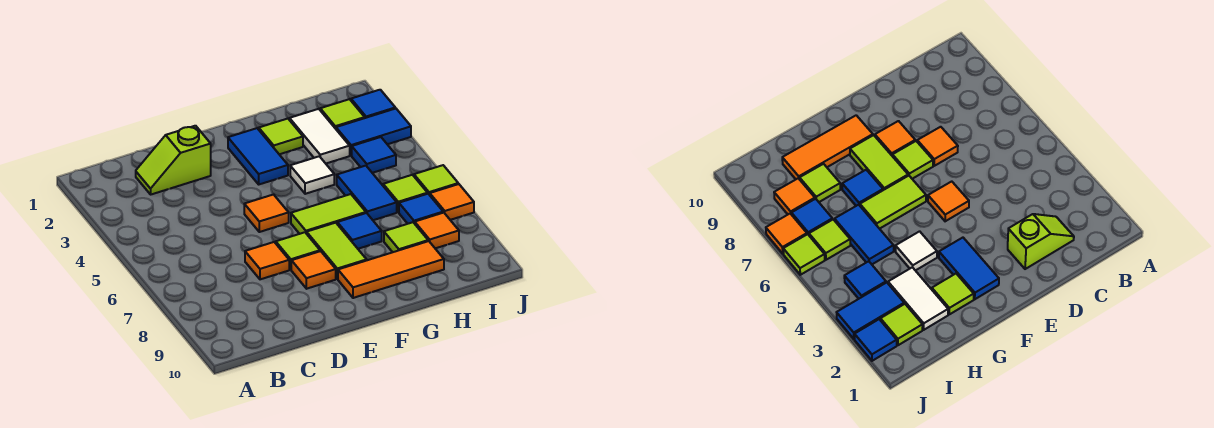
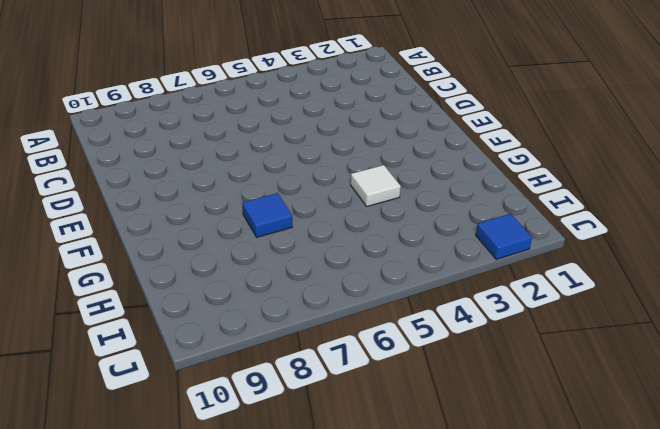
none -> lime slope C2:D2 level 1 top D
none -> orange tile D7 level 1
none -> orange tile E5 level 1

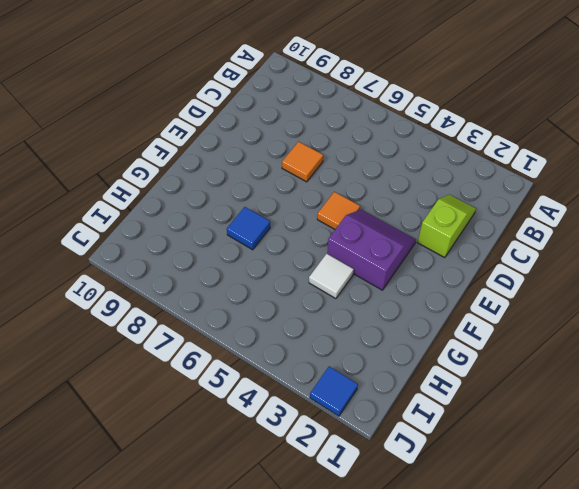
purple slope E3:F4 level 1 top F -> blue tile F2:F3 level 1
none -> lime tile E7 level 1
none -> orange tile E8 level 1
none -> lime tile F6:G6 level 1

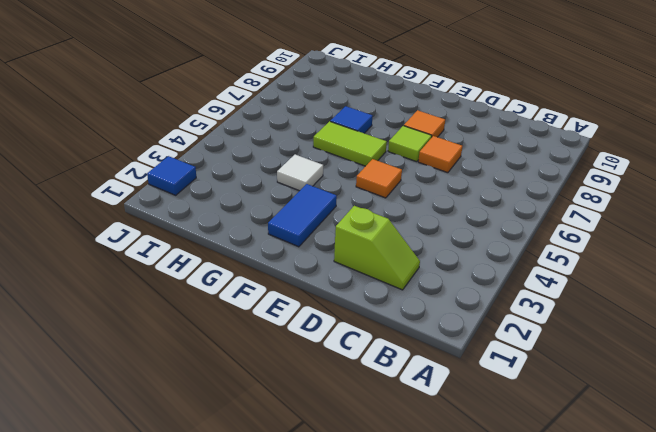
none -> lime tile F7:F8 level 1
none -> orange tile F9:H9 level 1
none -> lime tile G2 level 1

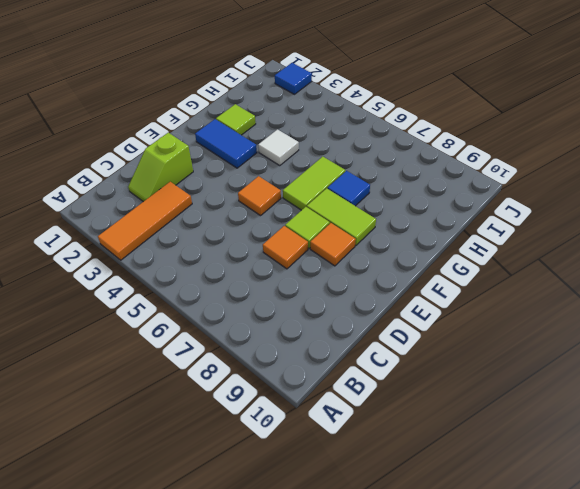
orange tile A3:C3 level 1 -> orange tile F9:H9 level 1
none -> white tile H2:H3 level 1
none -> blue tile H5:H6 level 1
none -> lime tile H8 level 1

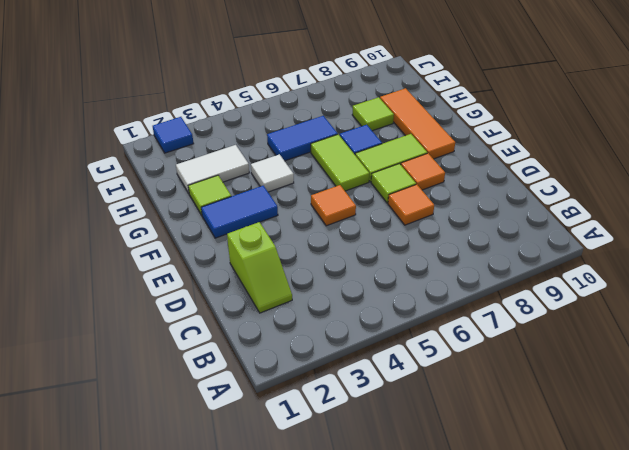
none -> lime tile I2 level 1
none -> blue tile I3:J3 level 1
none -> blue tile I4 level 1

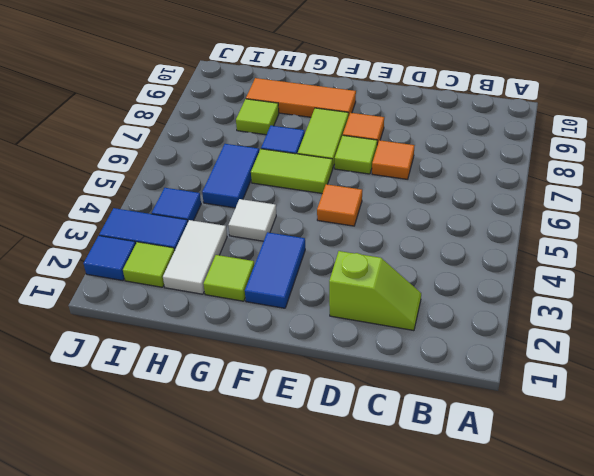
none -> lime tile I6 level 1
none -> blue tile I7 level 1
none -> orange tile I8 level 1

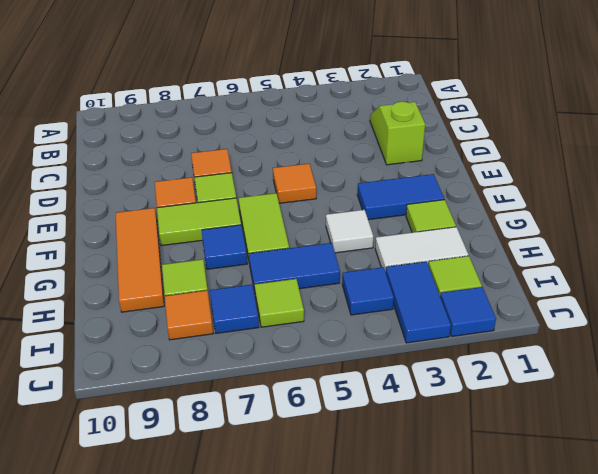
none -> lime tile J6 level 1
none -> orange tile J7 level 1

